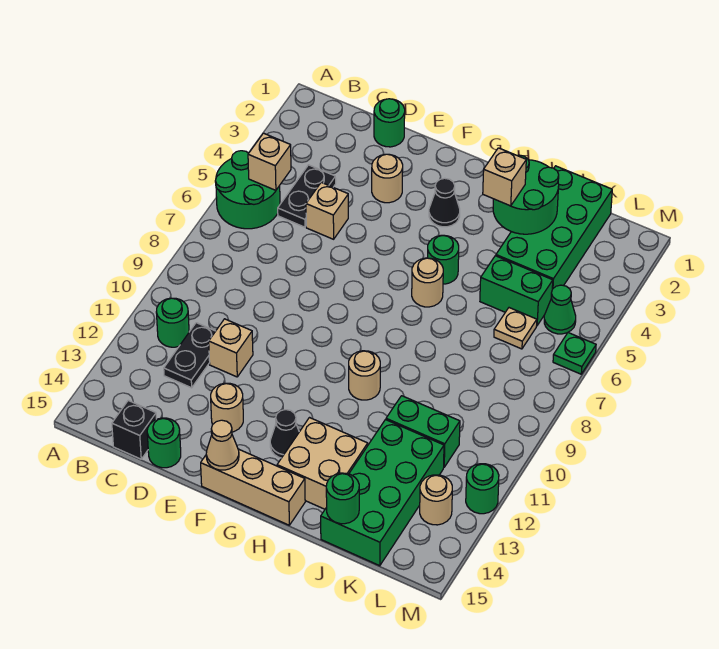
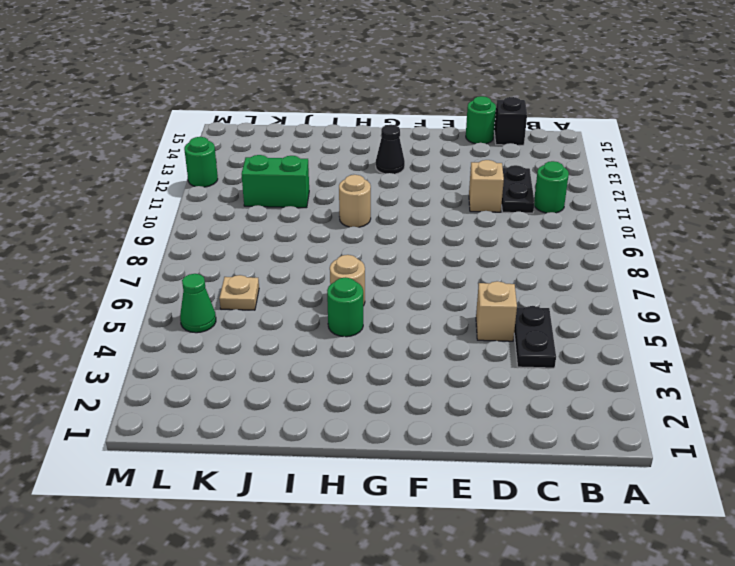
none -> green round brick A5:B6 level 1
none -> green round brick D1 level 1
none -> tan round brick E3 level 1
none -> tan round brick E13 level 1

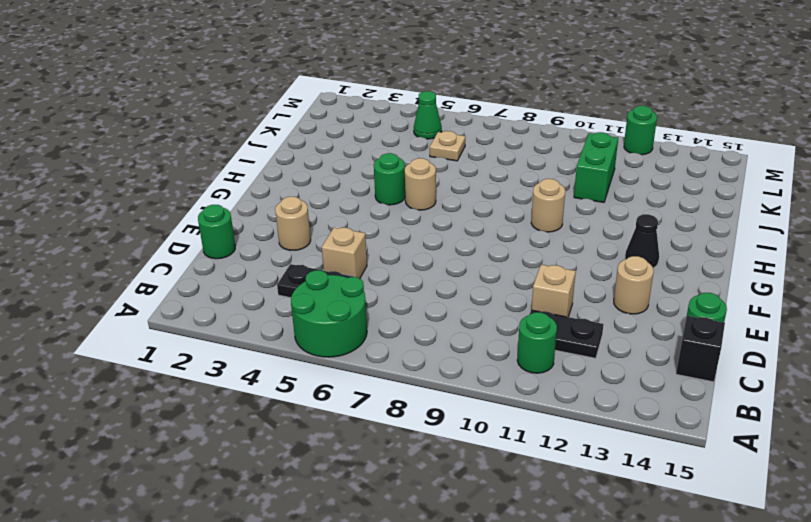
none -> tan brick F15:H15 level 1
none -> black cone G3 level 1
none -> tan brick H13:I14 level 1
none -> green brick J1:K4 level 1

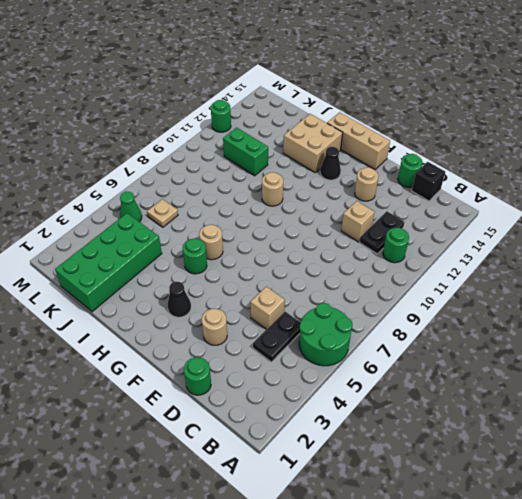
none -> green brick J5:K5 level 1
none -> green brick J12:K15 level 1
none -> tan round brick L13 level 1
none -> green plate M6 level 1

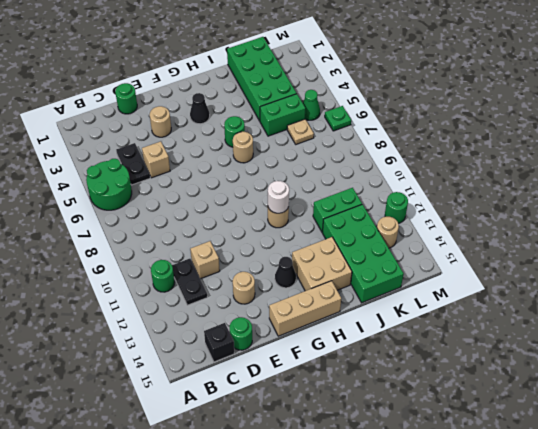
white round brick H10 level 2 -> none
none -> tan brick B5 level 2
none -> tan cone F15 level 2
none -> green round brick I2:J3 level 2
none -> green round brick J15 level 2

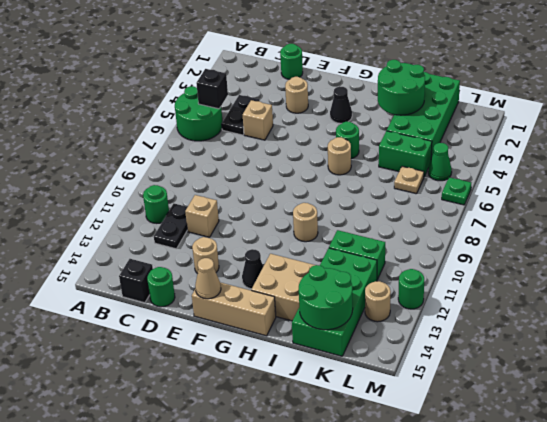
black brick B5 level 2 -> tan brick B5 level 2
green round brick J14:K15 level 2 -> green round brick J15 level 2
none -> tan brick I3 level 3

